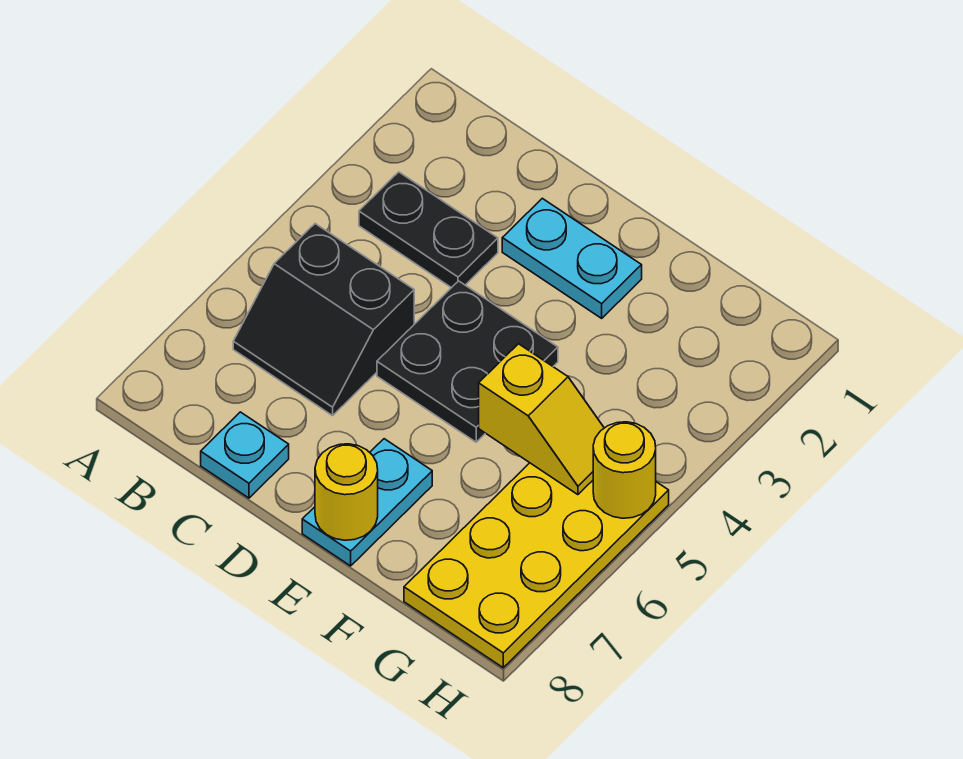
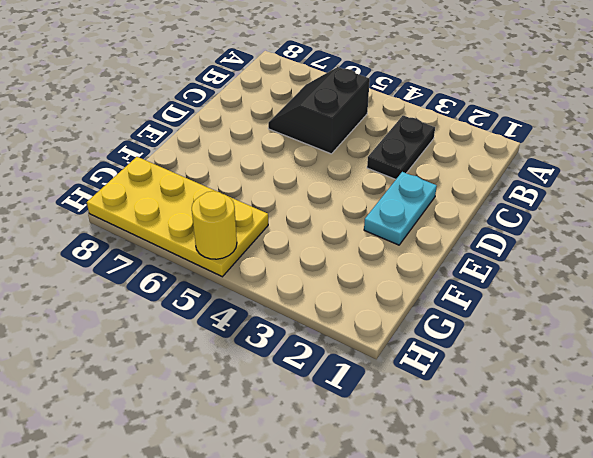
none -> cyan plate C8 level 1
none -> black plate D4:E5 level 1

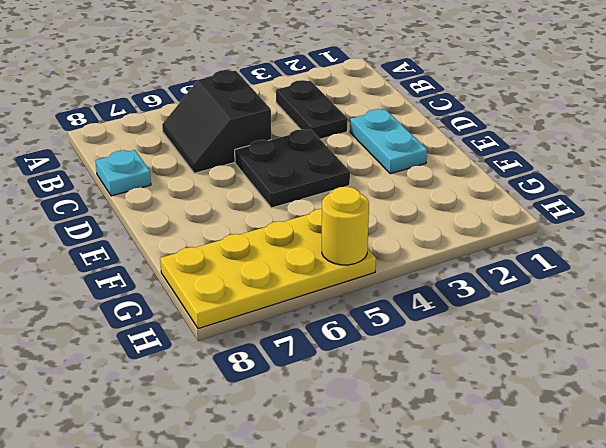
none -> cyan plate E7:E8 level 1
none -> yellow round brick E8 level 2

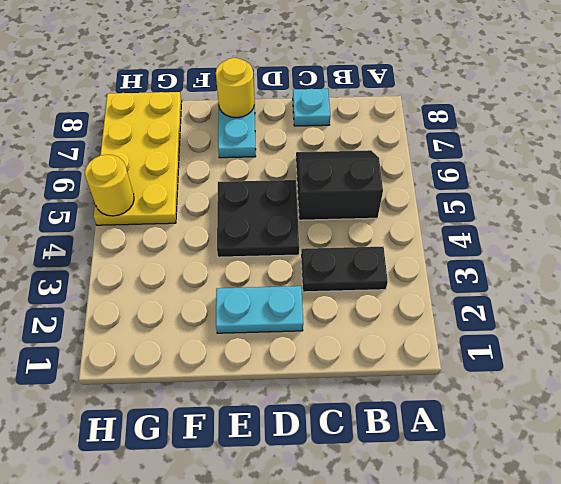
none -> yellow slope F5:G5 level 2 top F

